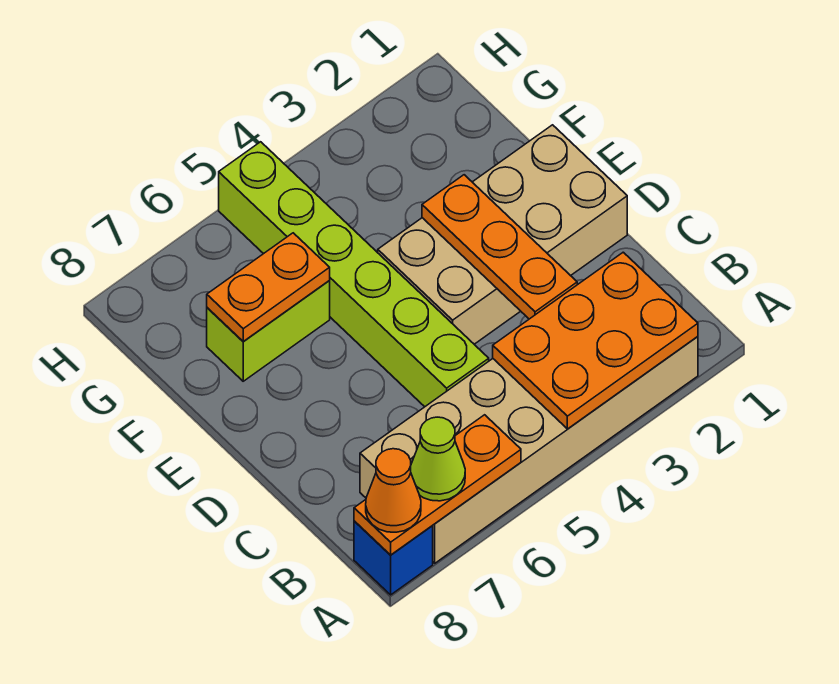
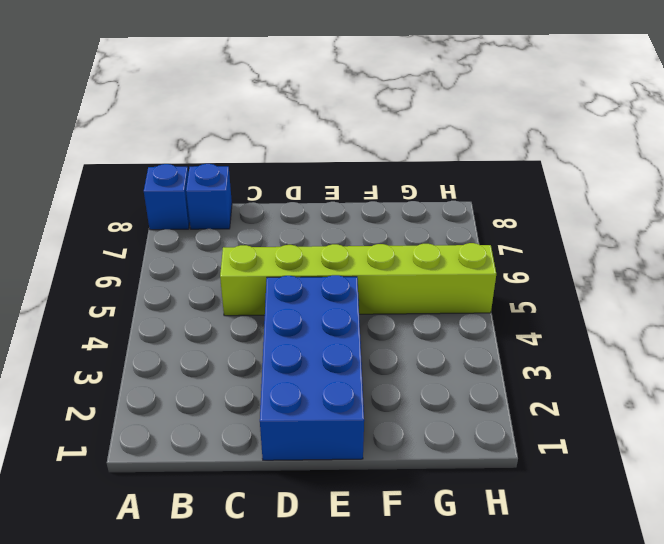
blue brick B8 level 1 -> none
blue brick D1:E4 level 1 -> tan brick D1:E4 level 1
none -> tan brick A2:B7 level 1
none -> lime brick F6:F7 level 1

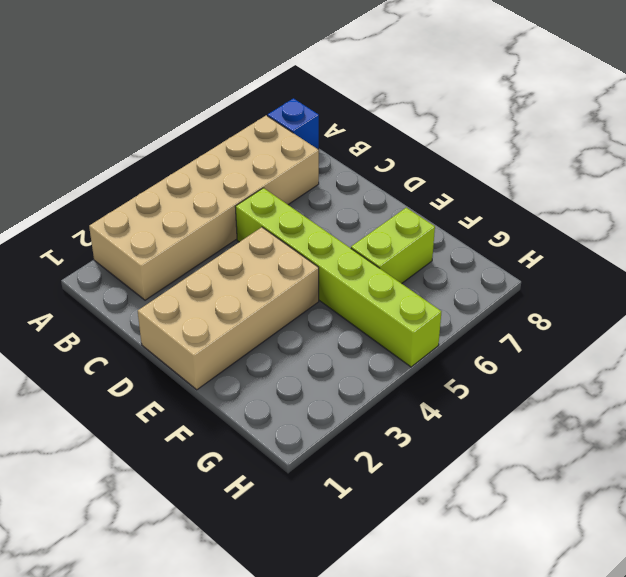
none -> orange plate A2:B4 level 2
none -> orange plate A6:A8 level 2

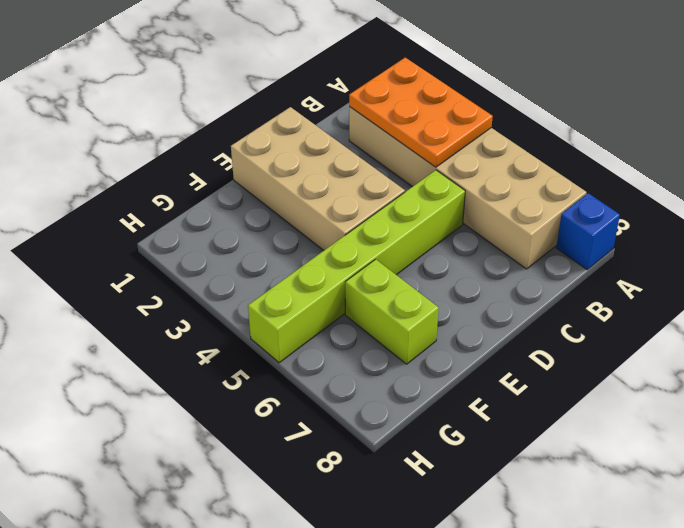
none -> orange plate A6:A8 level 2
none -> orange plate C3:E3 level 2

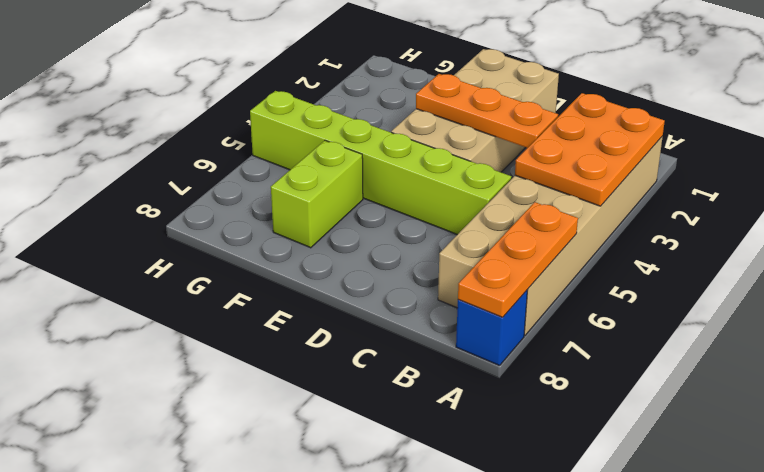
none -> orange plate F6:F7 level 2
none -> lime cone A7 level 3

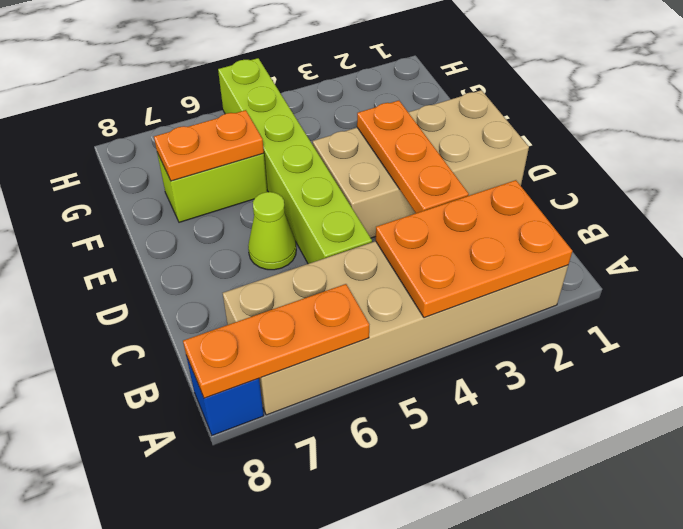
lime cone D6 level 1 -> lime cone A7 level 3
none -> orange cone A8 level 3

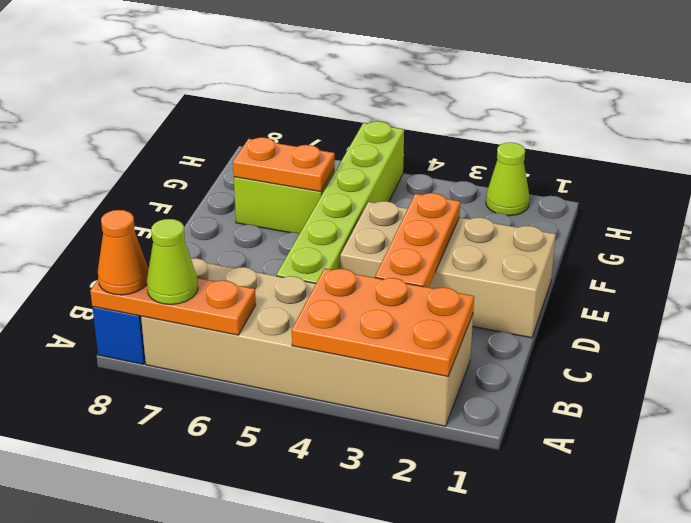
lime cone H2 level 1 -> none

